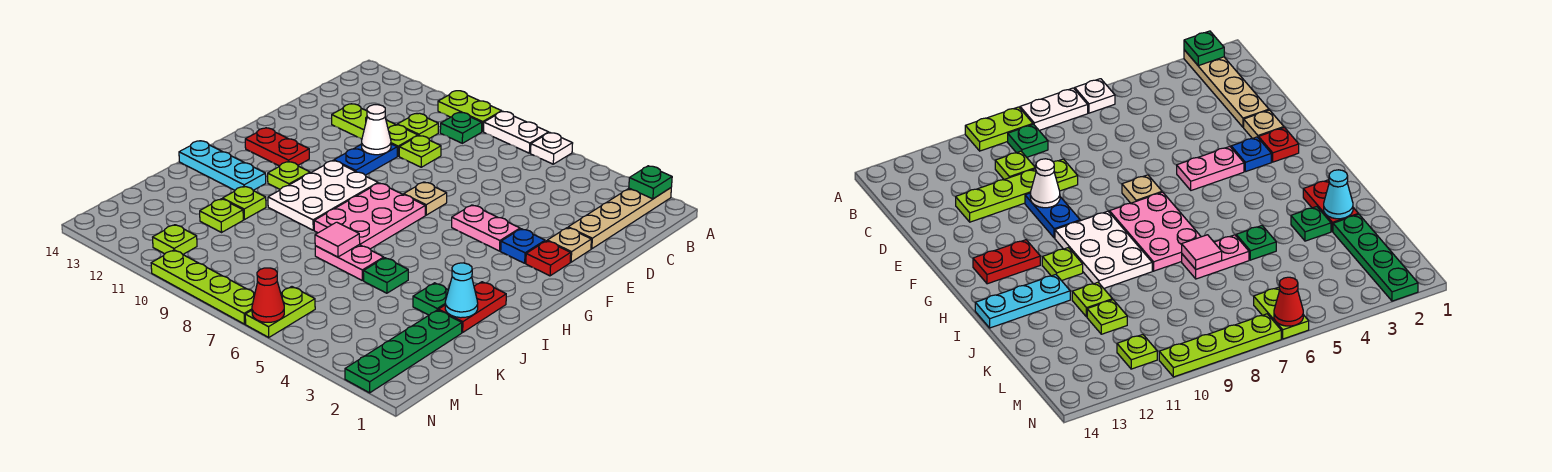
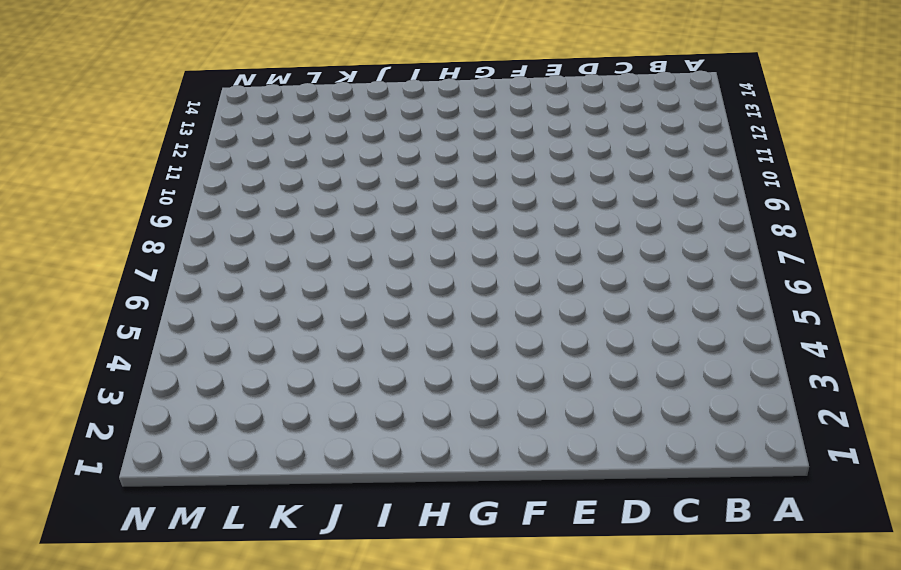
none -> tan plate A2:D2 level 1
none -> white plate A6 level 1
none -> white plate A7:A8 level 1
none -> lime plate A9:A10 level 1

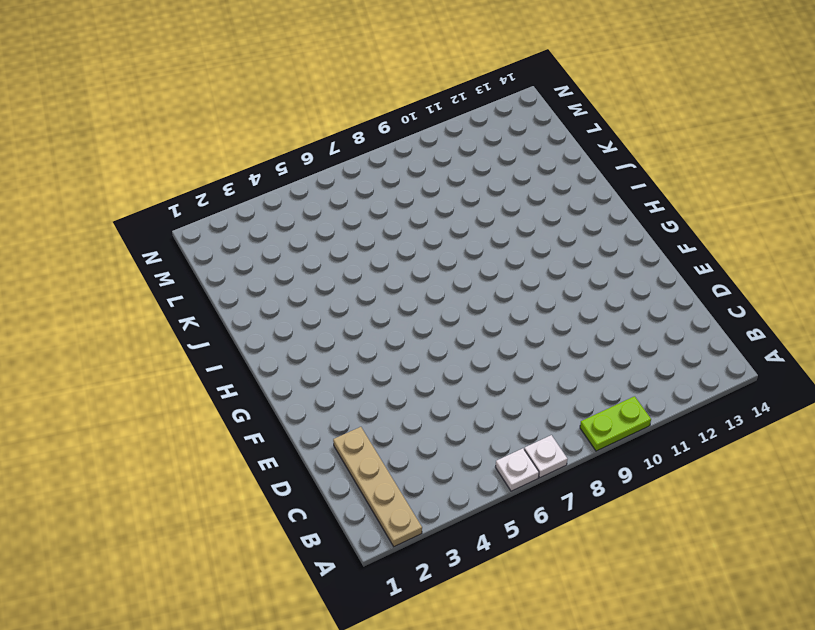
white plate A7 level 1 -> white plate A7:A8 level 1
none -> green plate B9 level 1
none -> lime plate C10 level 1
none -> lime plate D9 level 1
none -> lime plate D10:D12 level 1

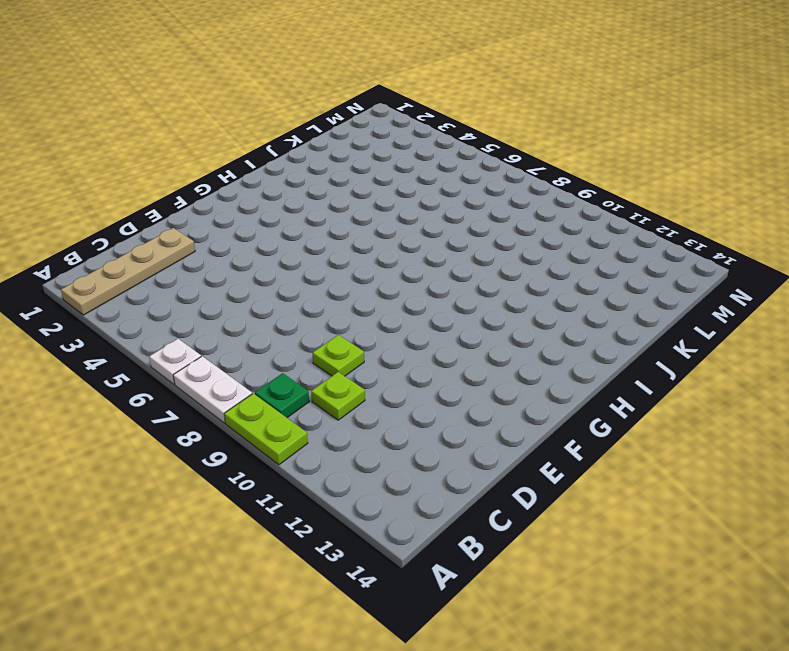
none -> lime plate D10:D12 level 1
none -> tan plate E2 level 1
none -> blue plate E10:F10 level 1
none -> red plate F2 level 1

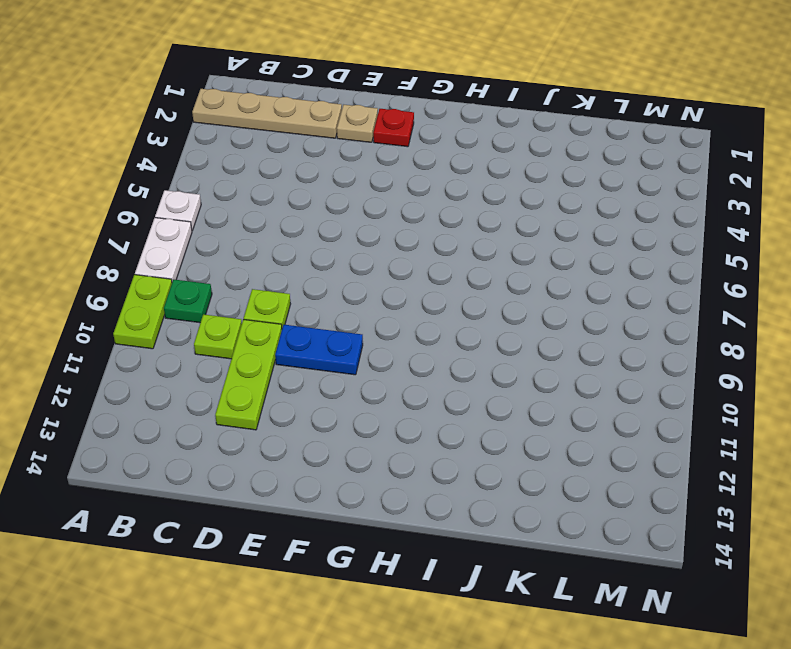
none -> blue plate F3 level 1
none -> pink plate F4:F5 level 1
none -> tan plate F7 level 1
none -> pink plate G7:I8 level 1

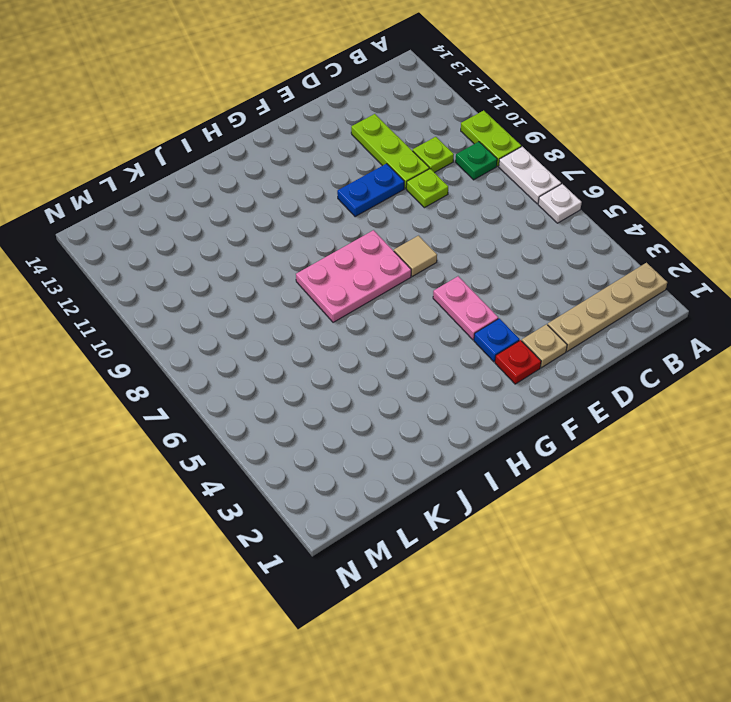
tan tile F7 level 1 -> tan plate F7 level 1
none -> white plate G9:I10 level 1
none -> red plate G12:G13 level 1
none -> lime plate H11 level 1
none -> red plate I2:J2 level 1

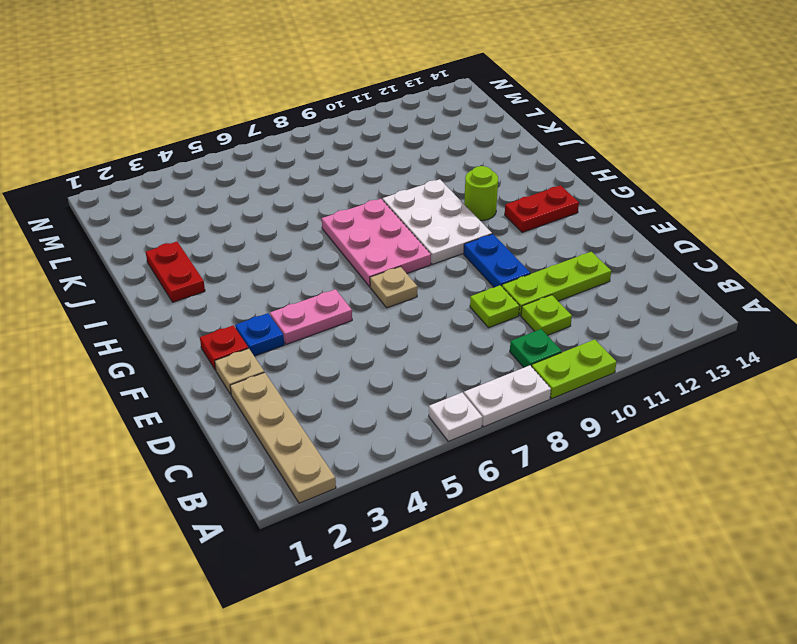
lime round brick H11 level 1 -> lime plate H11 level 1
none -> cyan plate I12:I14 level 1
none -> green plate J3 level 1
none -> green plate J5 level 1
none -> pink plate J6:J7 level 1

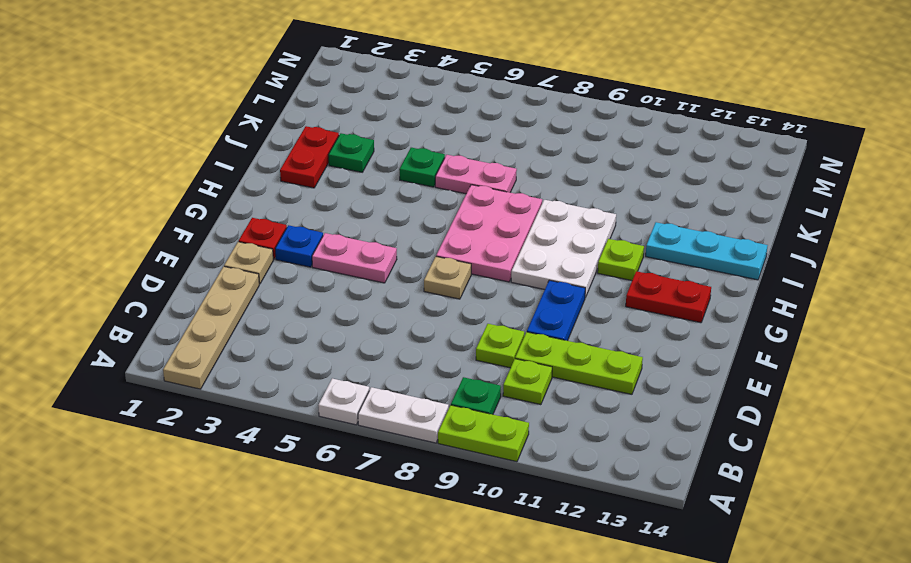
none -> lime plate J11 level 1
none -> green plate K2:N2 level 1
none -> lime plate K11 level 1
none -> lime plate M6:N6 level 1

